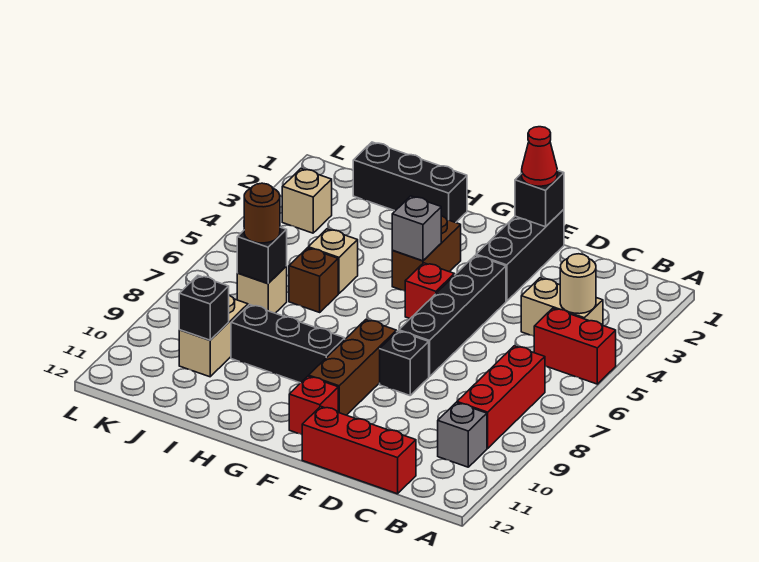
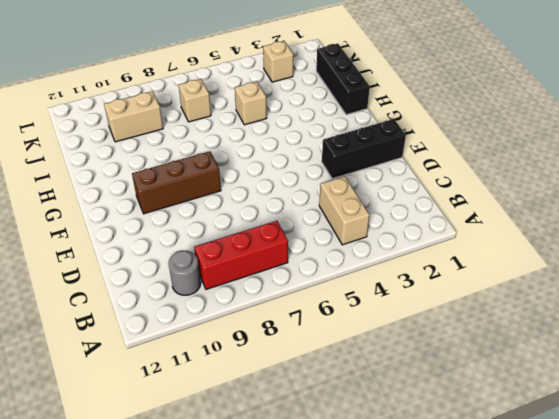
grey round brick B10 level 1 -> grey brick B10 level 1
none -> red brick A5:B5 level 1
none -> red brick C12:E12 level 1
none -> black brick E4:E7 level 1

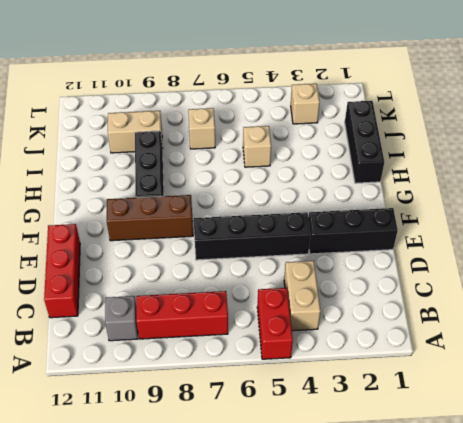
none -> black brick E8 level 1
none -> red brick F5 level 1
none -> red brick F11 level 1

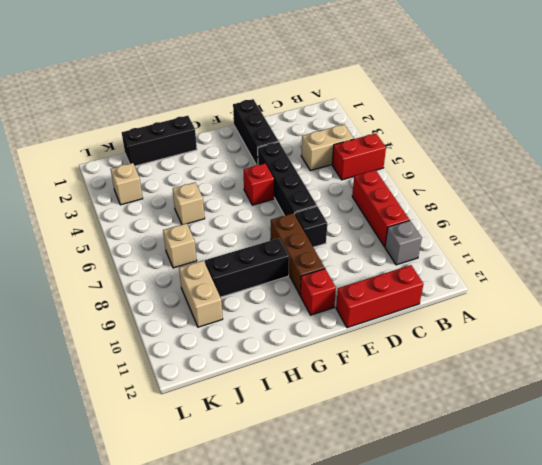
none -> brown brick G3:G4 level 1
none -> brown brick I6 level 1
none -> tan round brick B4 level 2

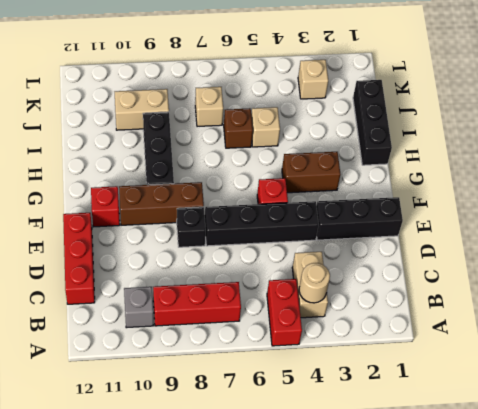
none -> black brick E1 level 2
none -> grey brick G4 level 2
none -> black brick J7 level 2

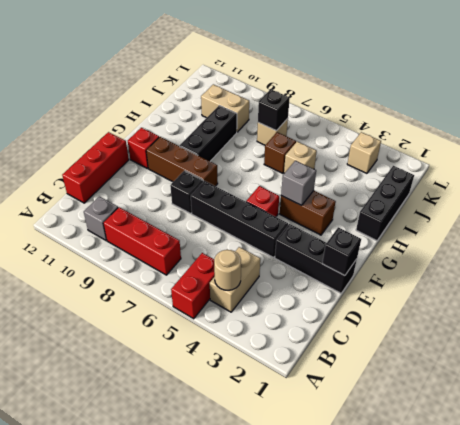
none -> black brick J10 level 2
none -> red cone E1 level 3
none -> brown round brick J7 level 3

